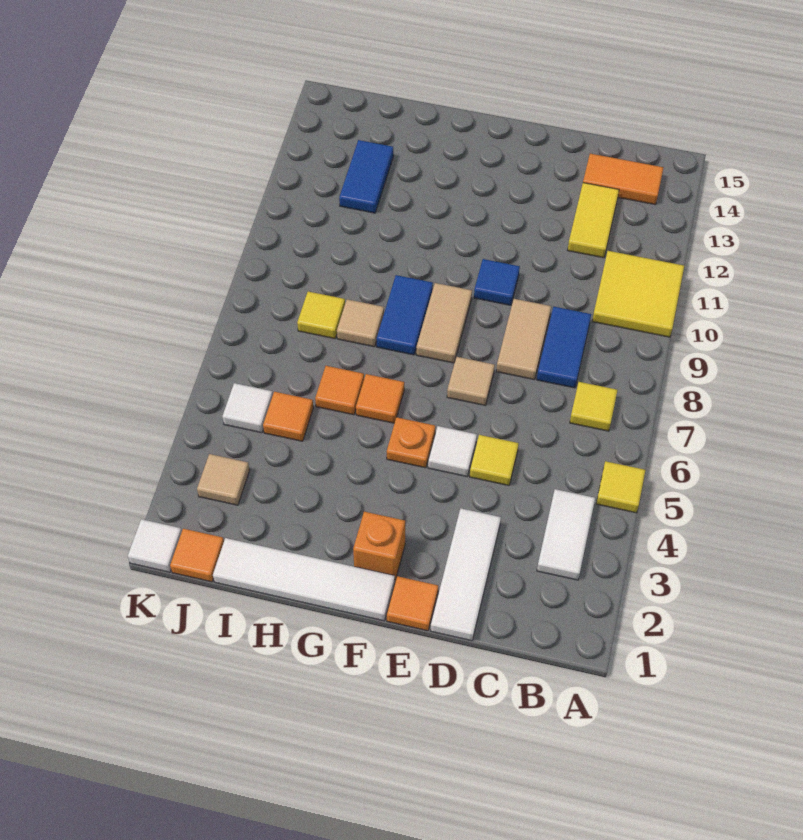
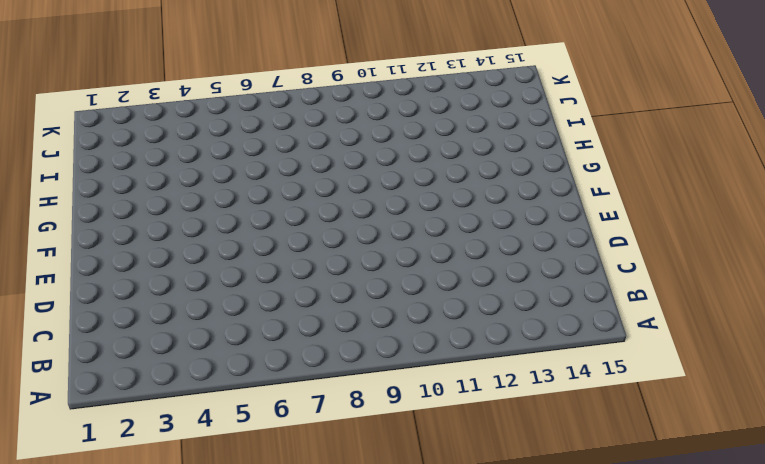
none -> yellow tile A5 level 1
none -> yellow tile A10:B11 level 1
none -> white tile B3:B4 level 1

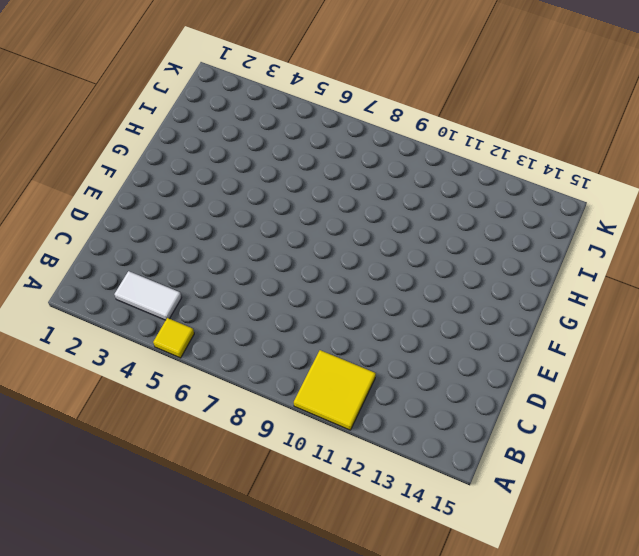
none -> yellow tile B7 level 1
none -> orange tile B14:C14 level 1
none -> blue tile C8:C9 level 1

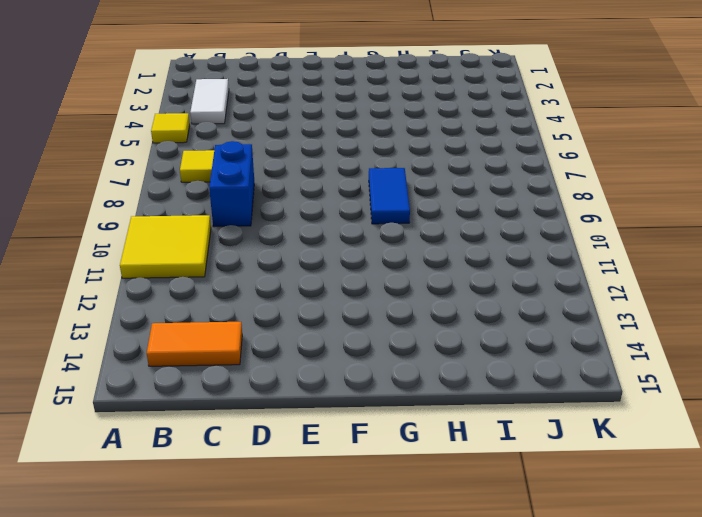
blue brick C8:C9 level 1 -> blue tile C8:C9 level 1
none -> yellow tile C12:C13 level 1
none -> white tile D1:D3 level 1
none -> yellow tile D5 level 1

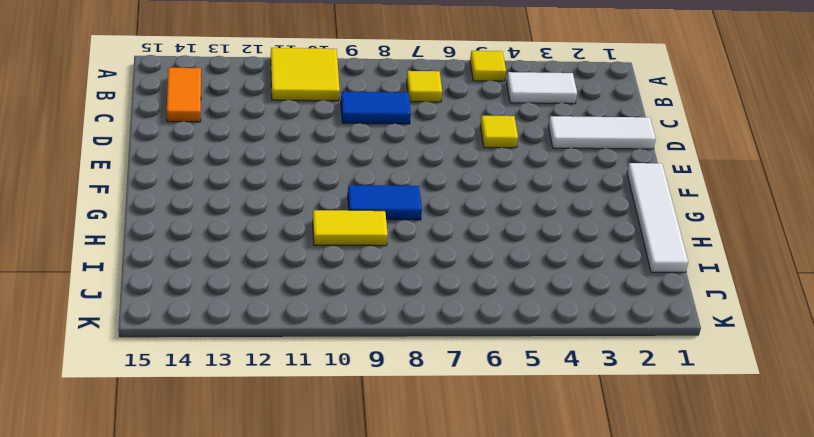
yellow tile H9:H10 level 1 -> yellow tile C12:C13 level 1
none -> tan tile D8:D9 level 1
none -> orange tile E1 level 1
none -> white tile E5 level 1

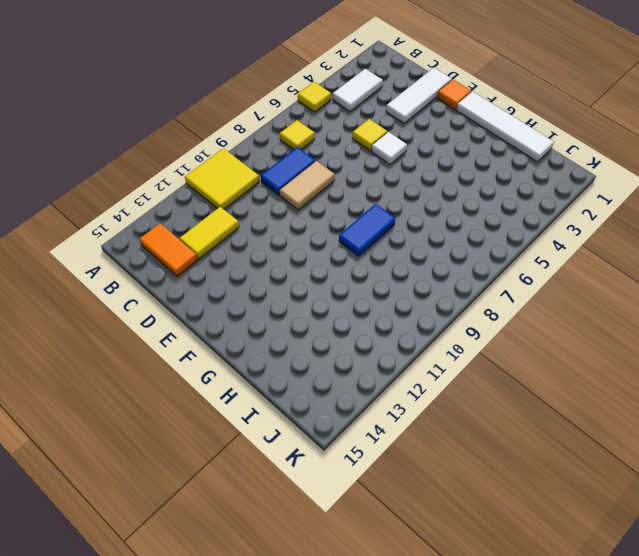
none -> tan tile E7 level 1
none -> blue tile E10 level 1
none -> orange brick F2 level 1

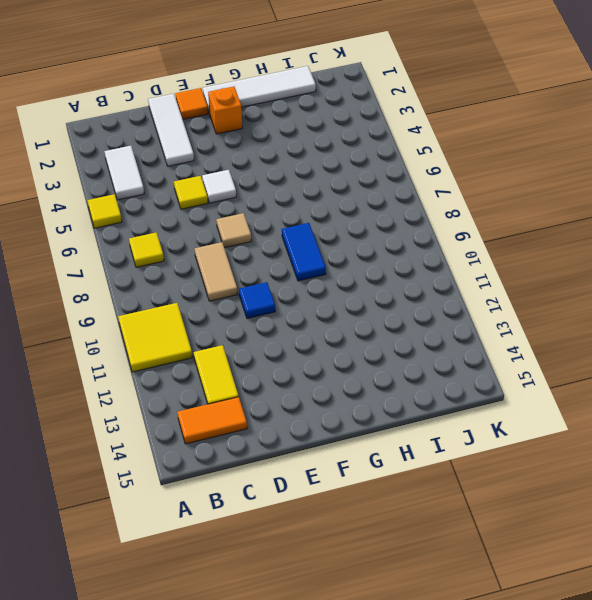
none -> blue tile C8:C9 level 1
none -> orange plate F5 level 1
none -> tan tile F8:F9 level 1

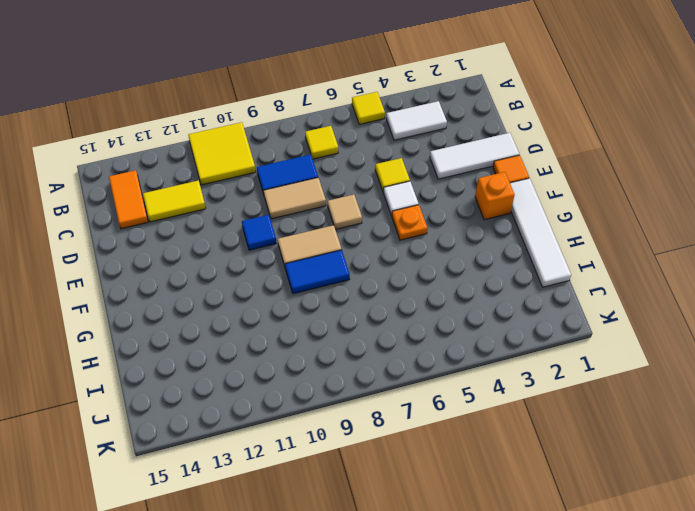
none -> orange tile G6 level 1
none -> orange tile H6 level 1
none -> tan tile H8 level 1

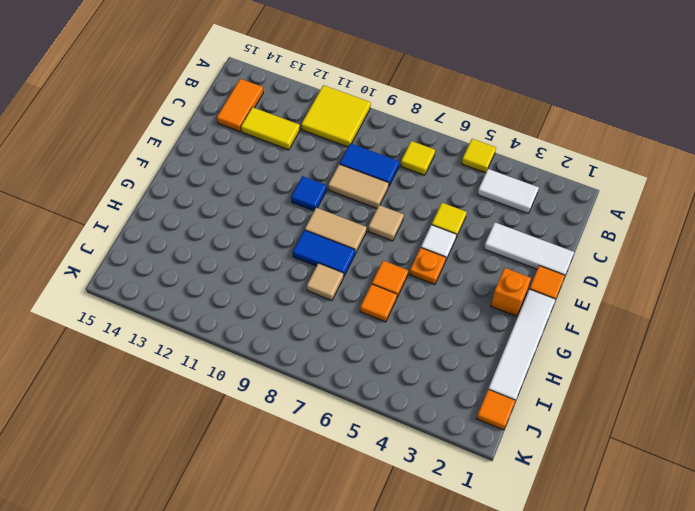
none -> orange tile I5 level 1
none -> yellow tile I8 level 1
none -> blue tile I12:I13 level 1

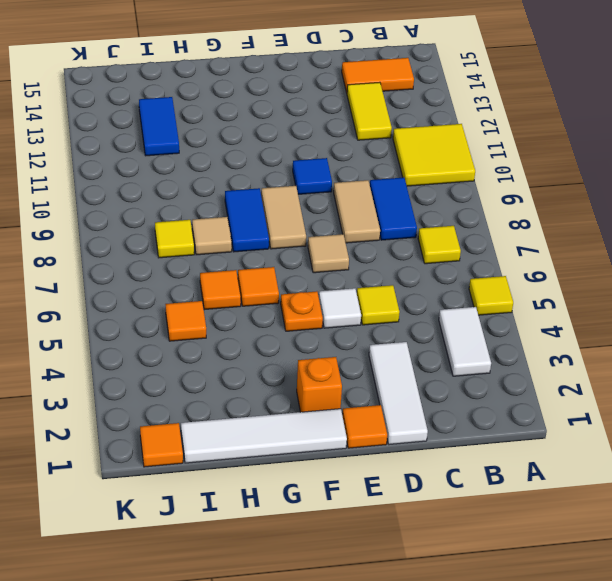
none -> tan tile J3 level 1
none -> white tile J5 level 1
none -> white tile K1 level 1

